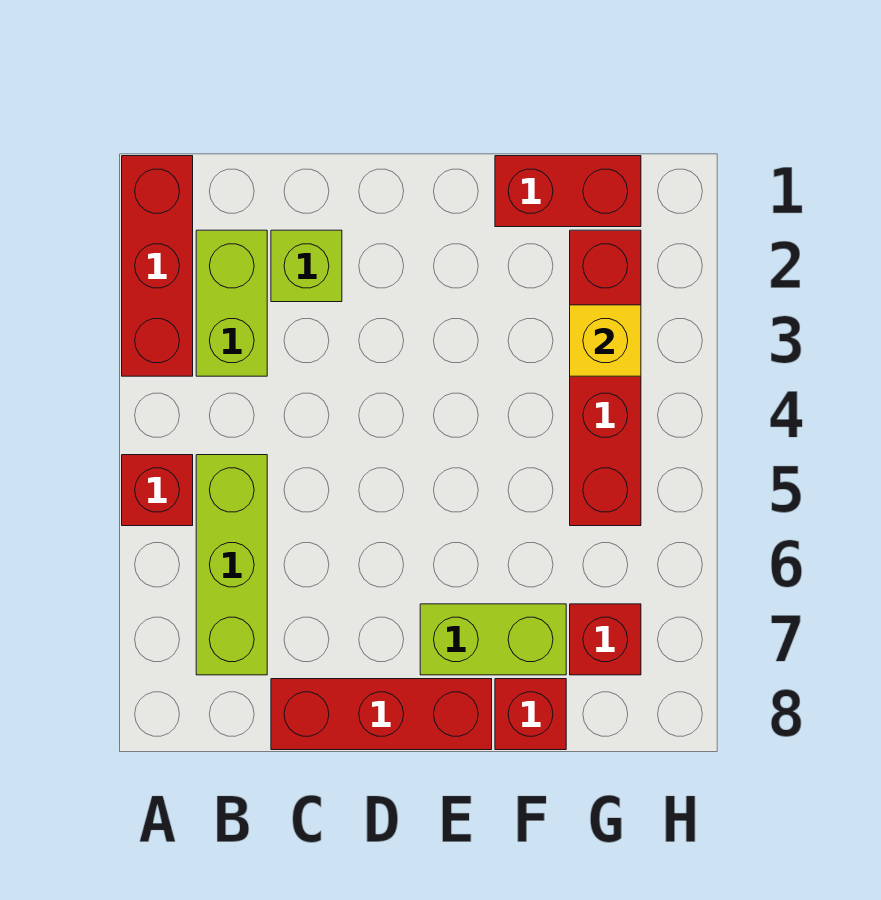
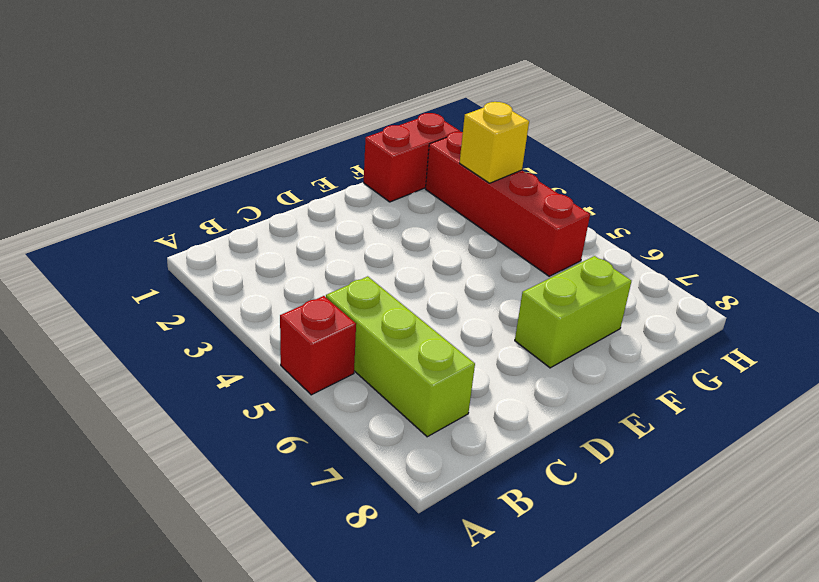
none -> red brick A1:A3 level 1
none -> lime brick B2:B3 level 1
none -> lime brick C2 level 1

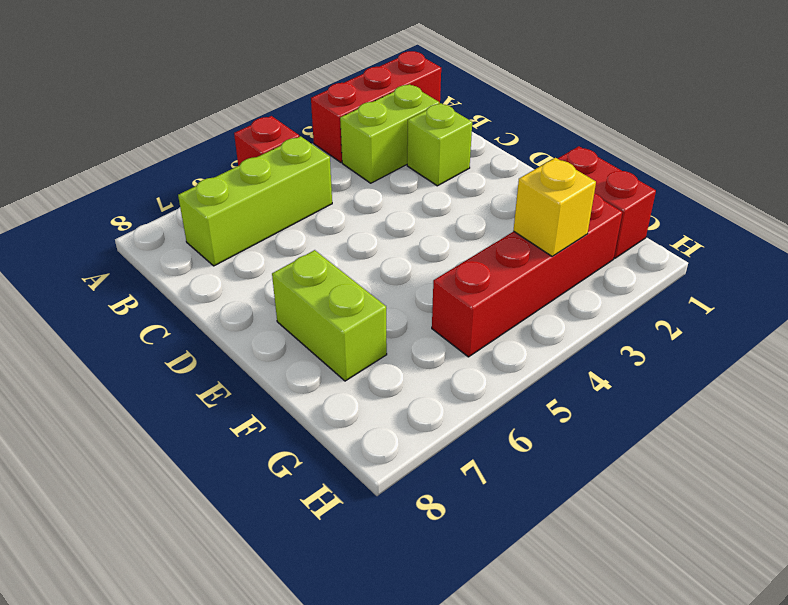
none -> red brick C8:E8 level 1
none -> red brick F8 level 1
none -> red brick G7 level 1

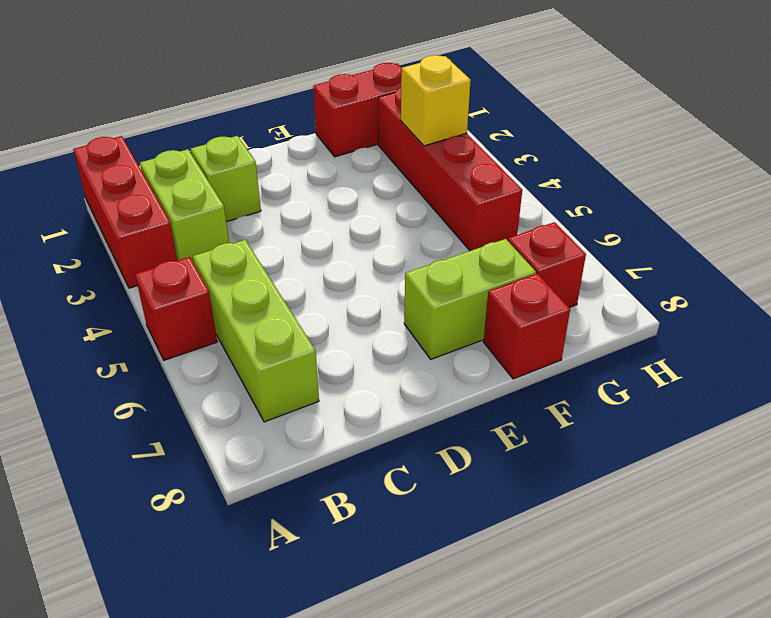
none -> red brick C8:E8 level 1

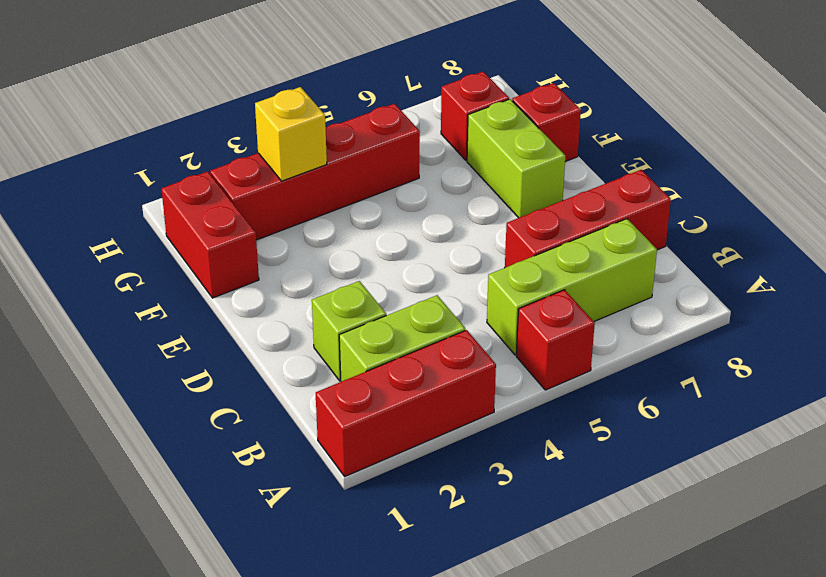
red brick C6:C8 level 1 -> red brick C8:E8 level 1

